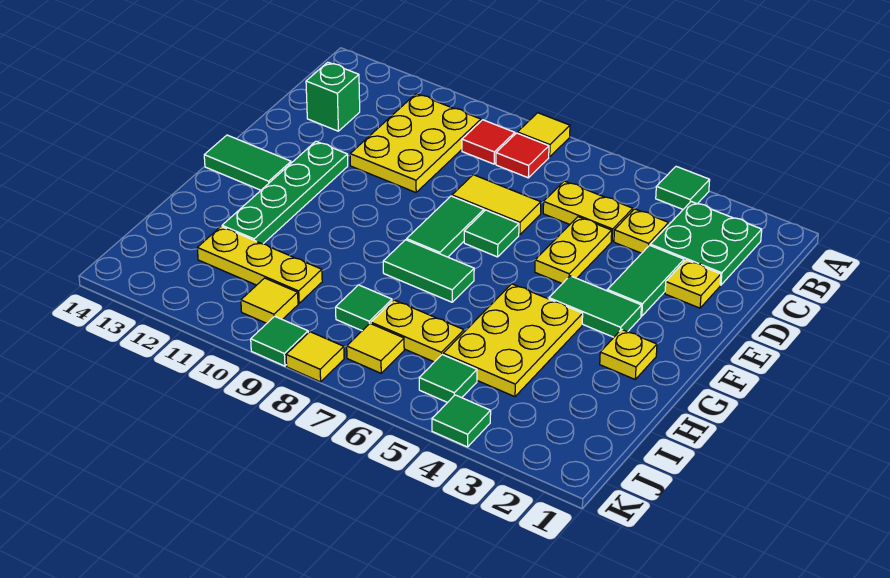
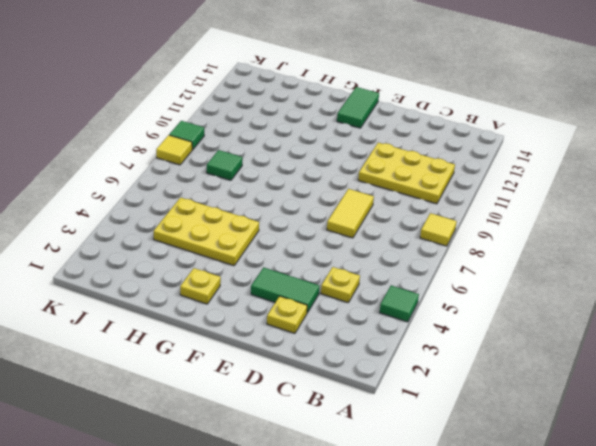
none -> green plate B2:C3 level 1
none -> red tile B8 level 1
none -> red tile B9 level 1
none -> yellow plate C5:C6 level 1

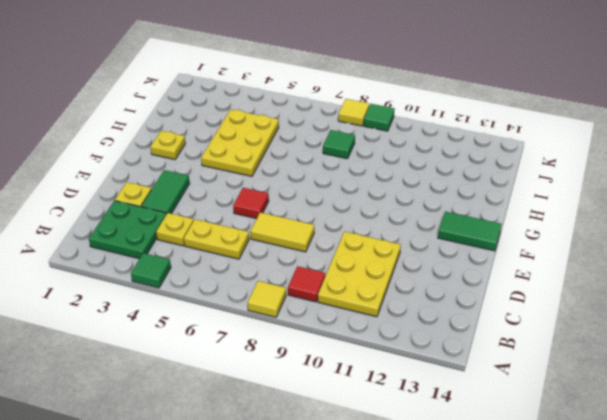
red tile E6 level 1 -> red tile B8 level 1
none -> green brick C13 level 1
none -> yellow plate D5:E5 level 1
none -> green tile E7 level 1
none -> green tile E8:F8 level 1

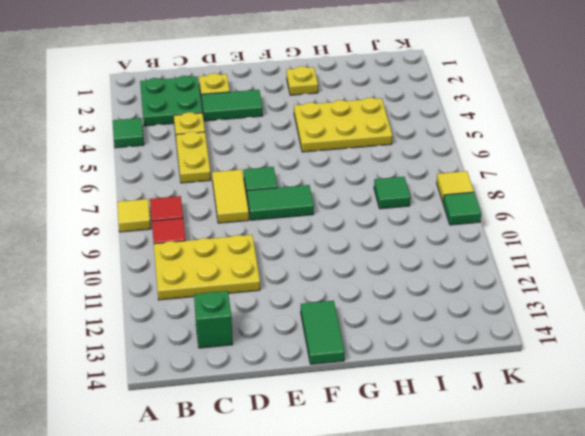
none -> yellow plate D5:E5 level 1
none -> green plate E12:H12 level 1
none -> green tile F3:F4 level 1
none -> green tile G7:G8 level 1

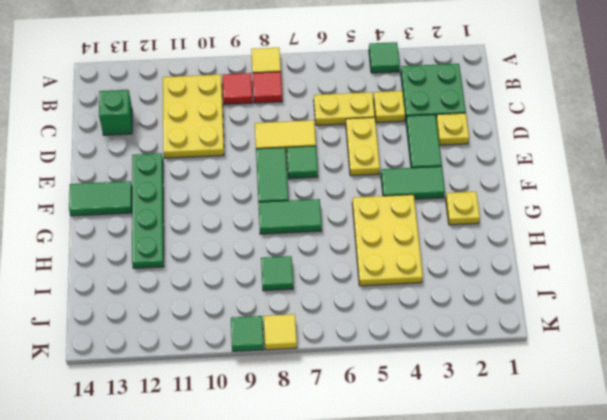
none -> yellow plate I6:I7 level 1
none -> yellow plate I10:I12 level 1
none -> green tile J5 level 1
none -> yellow tile J7 level 1

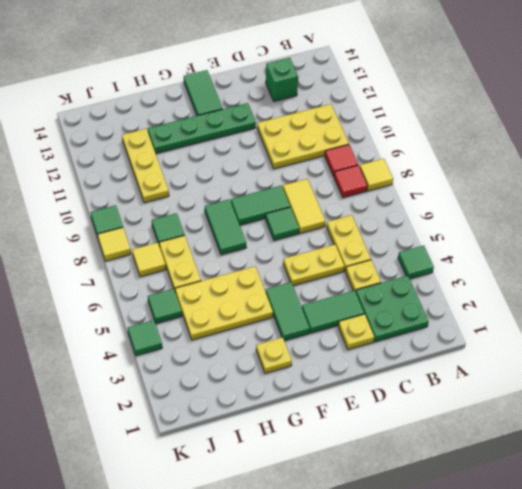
none -> yellow tile J10 level 1

